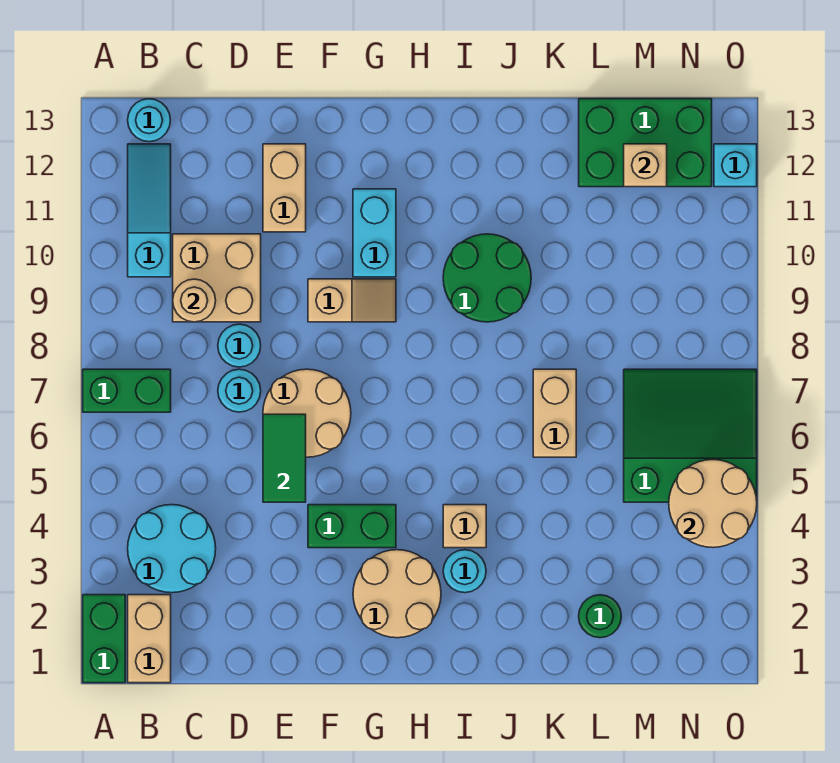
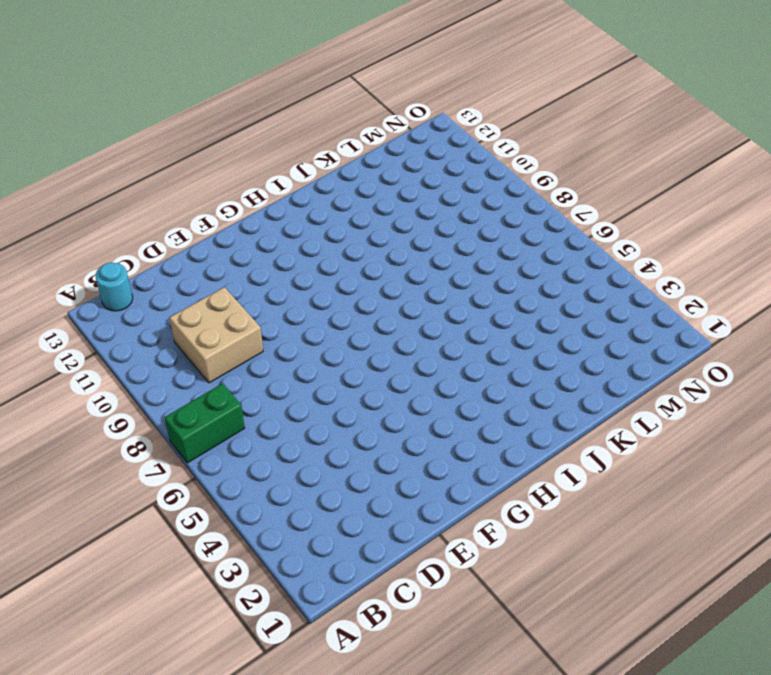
none -> green brick A1:A2 level 1
none -> tan brick B1:B2 level 1
none -> cyan round brick B3:C4 level 1

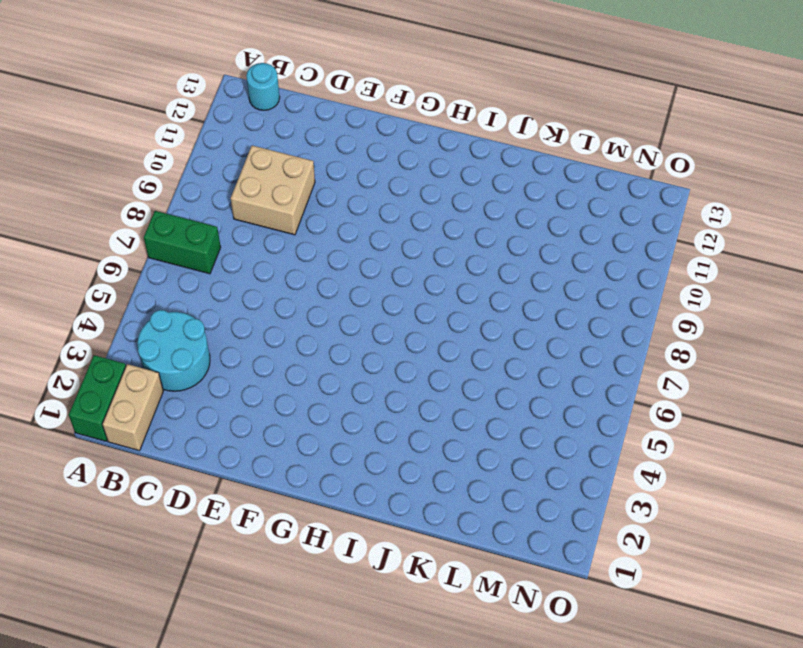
none -> cyan slope B10:B12 level 1 top 10
none -> cyan round brick D7 level 1
none -> cyan round brick D8 level 1

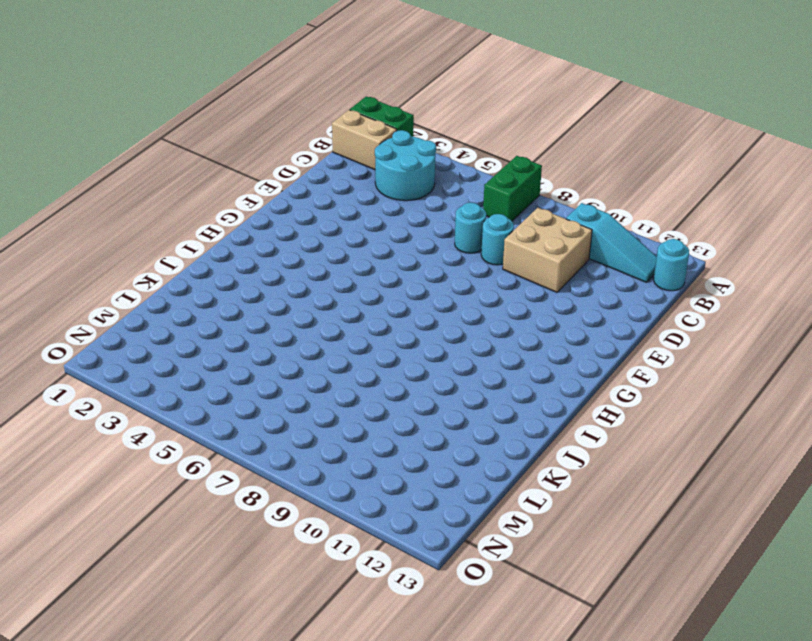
none -> tan round brick E6:F7 level 1
none -> tan brick E11:E12 level 1
none -> green brick F4:G4 level 1

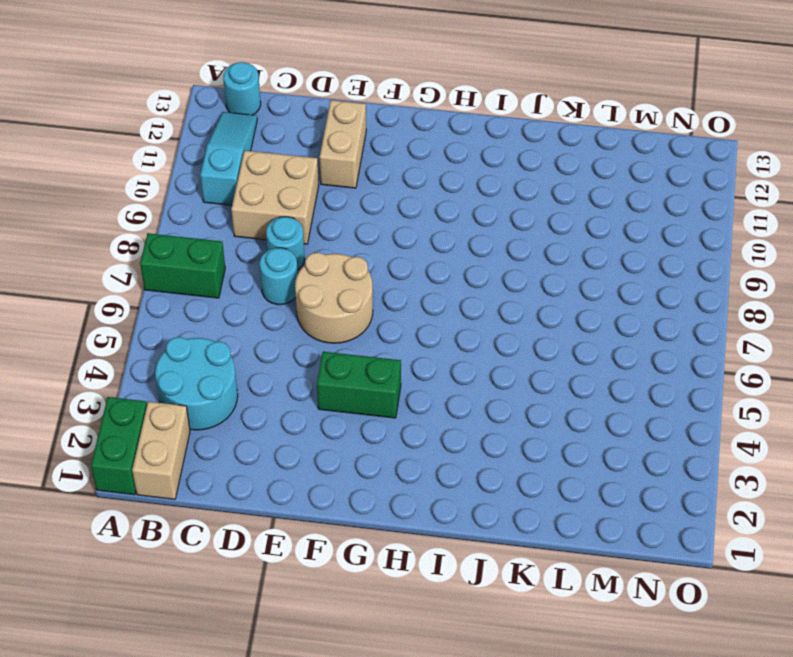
none -> tan slope F9:G9 level 1 top F
none -> tan round brick G2:H3 level 1
none -> cyan brick G10:G11 level 1

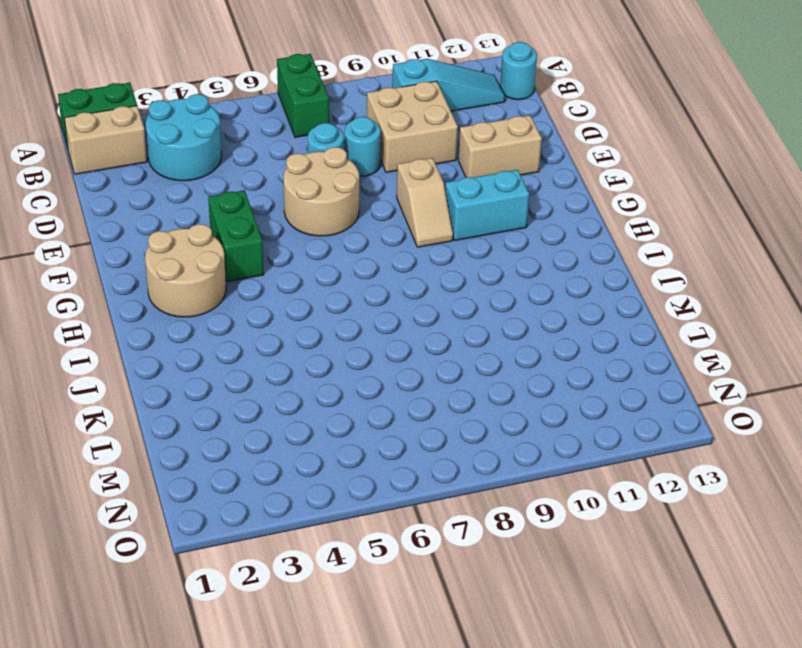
none -> cyan round brick I3 level 1
none -> tan brick I4 level 1
none -> green round brick I9:J10 level 1

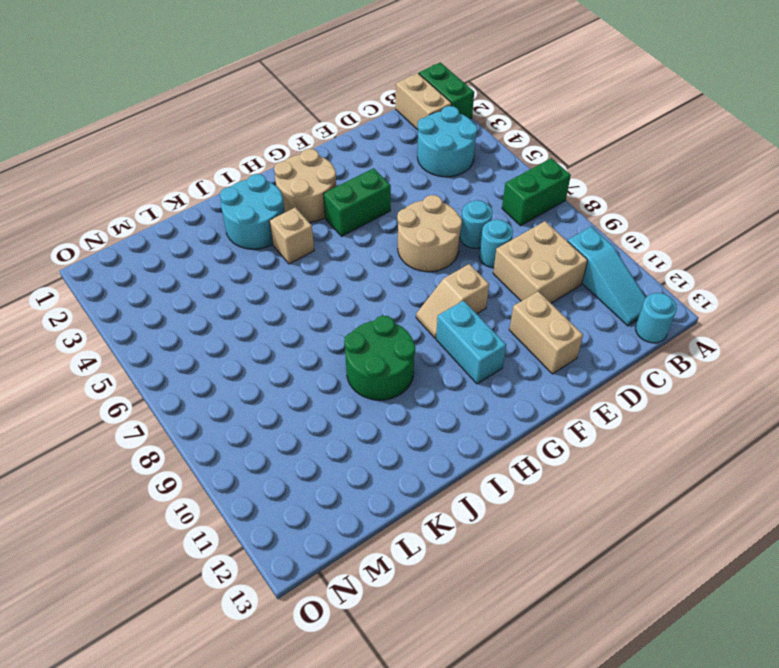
cyan round brick I2:J3 level 1 -> cyan round brick I3 level 1
none -> tan brick K6:K7 level 1
none -> green round brick L2 level 1
none -> green brick L12:N13 level 1

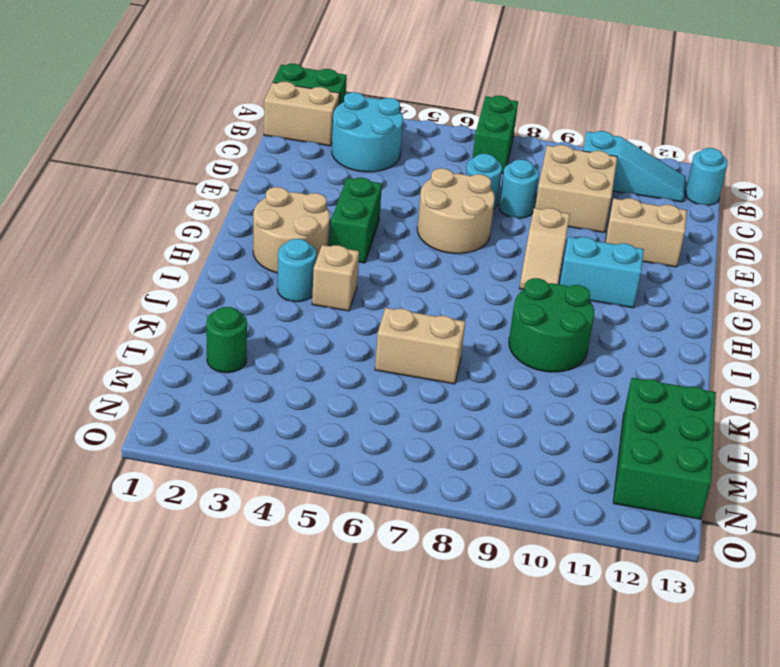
none -> green slope M5:O7 level 1 top 5
none -> cyan brick O12 level 1
none -> tan round brick C9 level 2

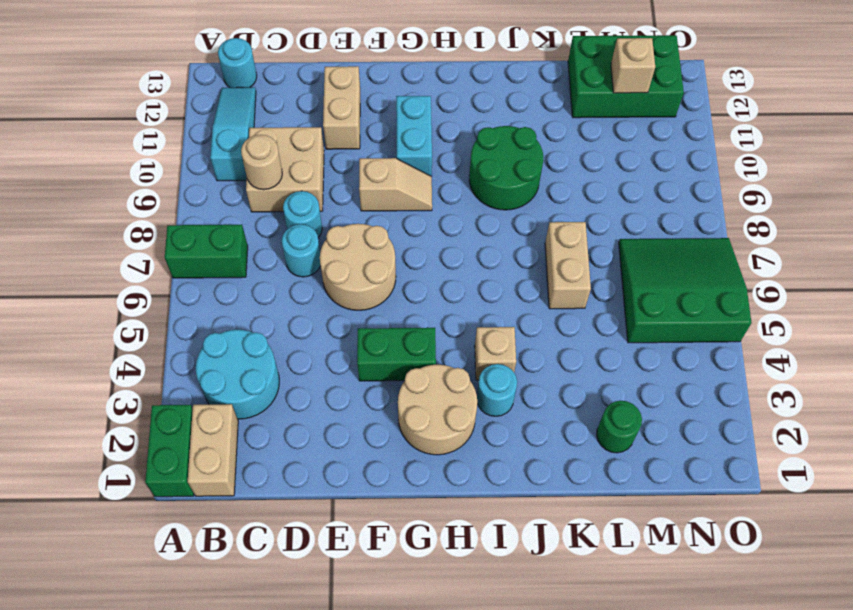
none -> cyan brick O12 level 1
none -> green tile E5:E6 level 2
none -> tan round brick N4:O5 level 2

